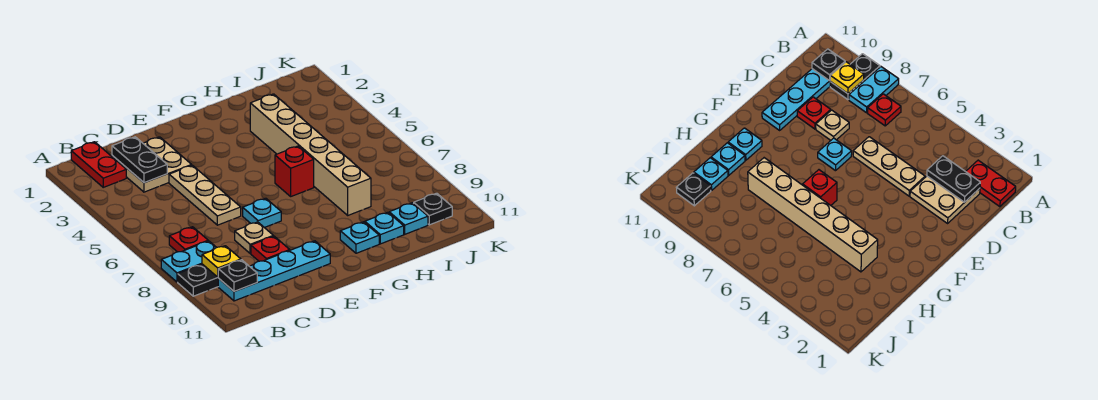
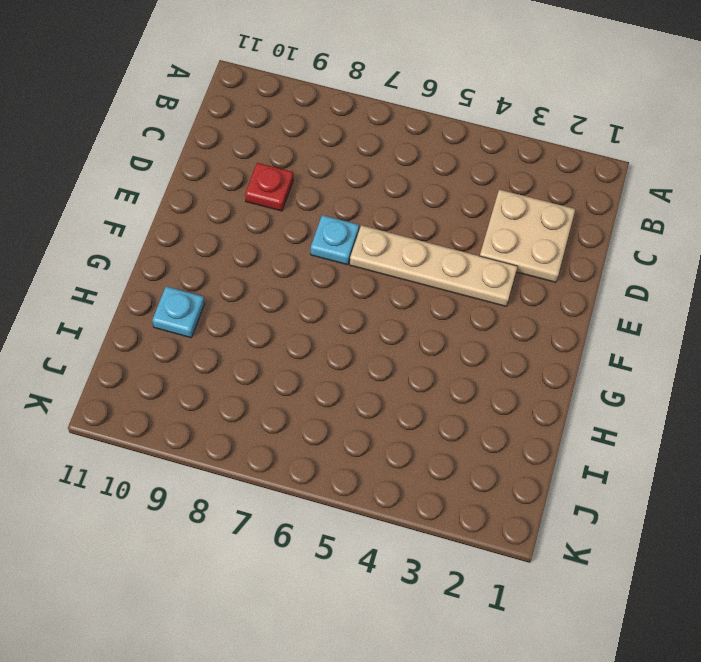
tan plate E3:E6 level 1 -> none
none -> cyan plate A8:B8 level 1
none -> black plate A9:B9 level 1
none -> red plate B1:B2 level 1

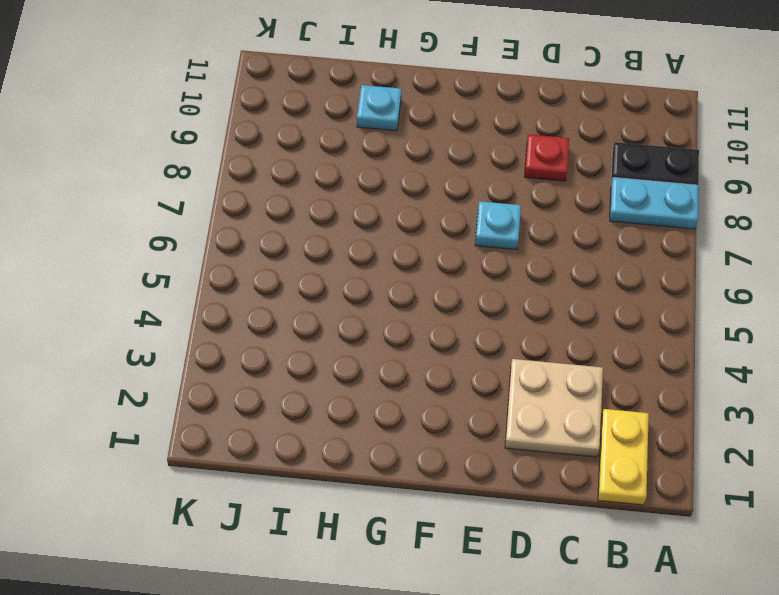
yellow plate B1:B2 level 1 -> red plate B1:B2 level 1
none -> red plate B7 level 1
none -> cyan plate B10:E10 level 1
none -> tan plate D4:D6 level 1

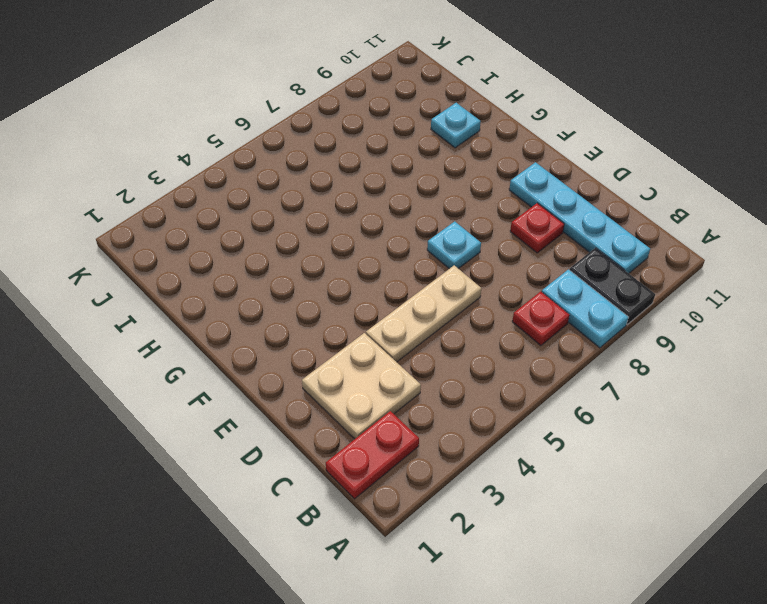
none -> tan plate D8 level 1
none -> red brick G6 level 1
none -> cyan plate G10 level 1

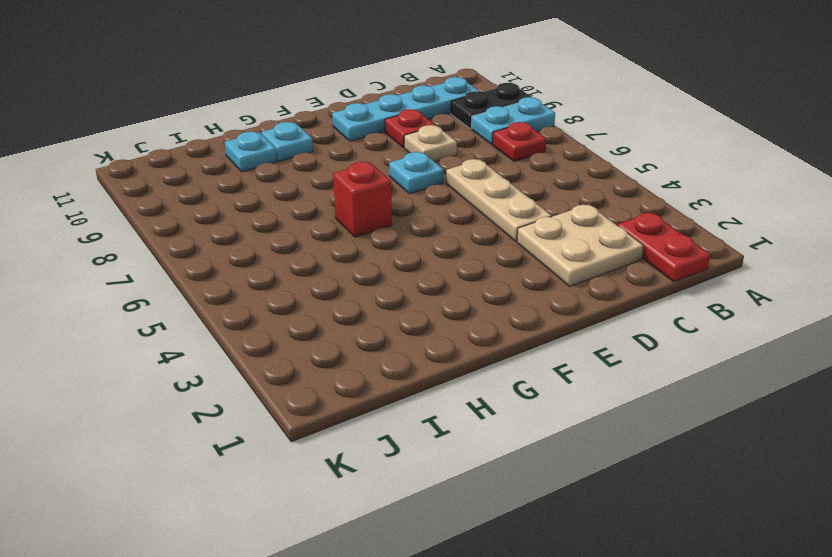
none -> tan brick H3:H8 level 1
none -> cyan plate I10 level 1
none -> black plate J10 level 1

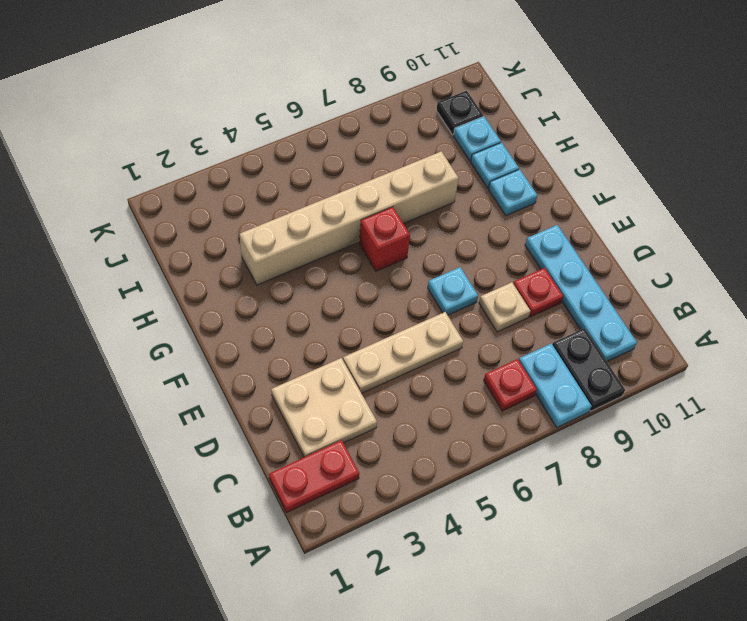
none -> yellow plate B9 level 2
none -> black plate B10 level 2
none -> black plate C2:C3 level 2

